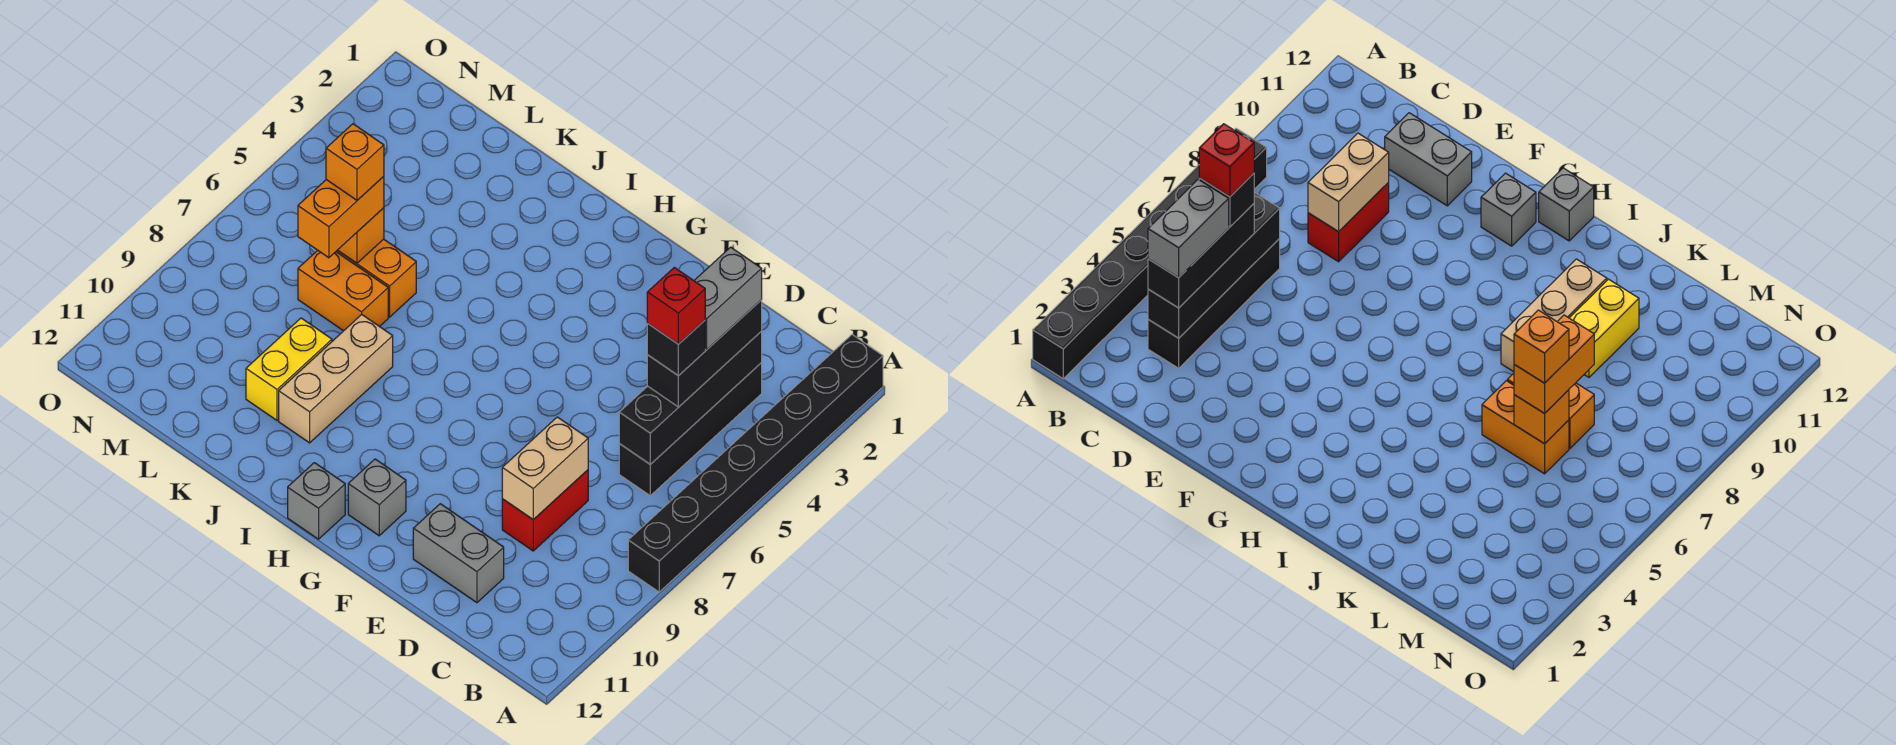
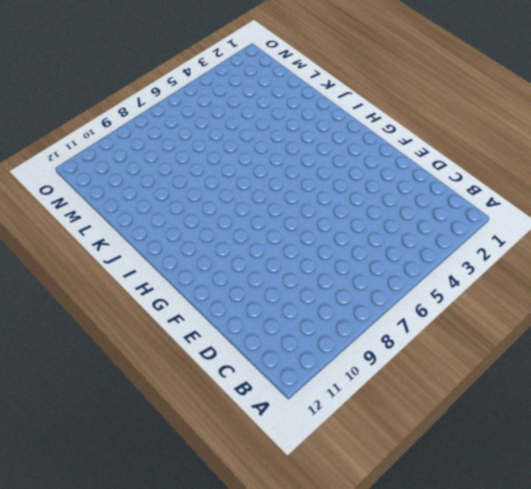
none -> black brick A1:A8 level 1
none -> black brick C3:C6 level 1
none -> red brick D8:D9 level 1

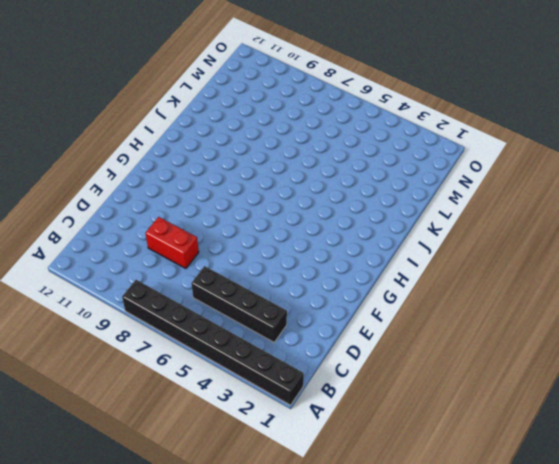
none -> grey brick D11:E11 level 1
none -> grey brick G11 level 1
none -> grey brick H12 level 1

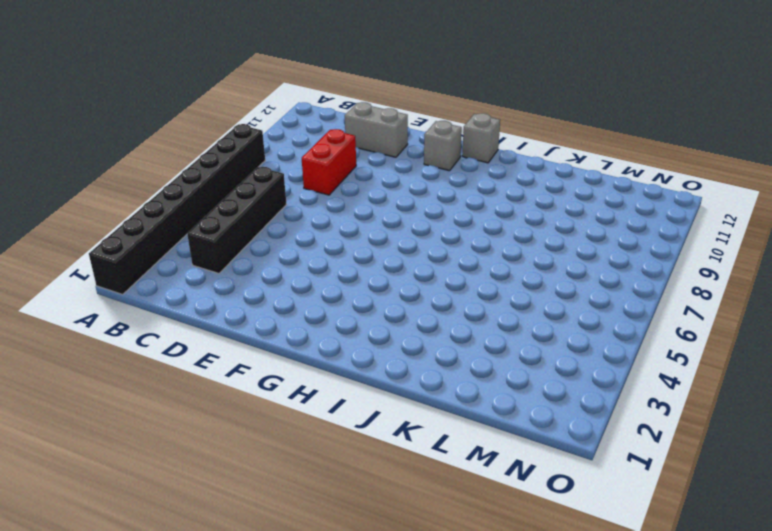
none -> tan brick J8:J10 level 1
none -> orange brick K6:L6 level 1
none -> orange brick K7:L7 level 1

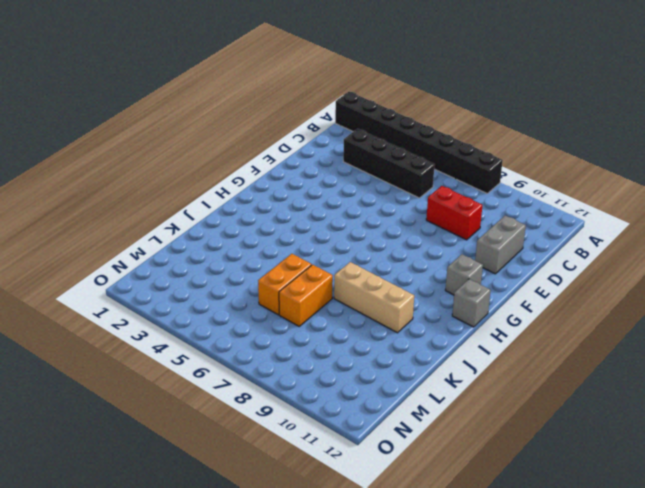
none -> yellow brick K9:K10 level 1
none -> black brick C3:C6 level 2
none -> tan brick D8:D9 level 2

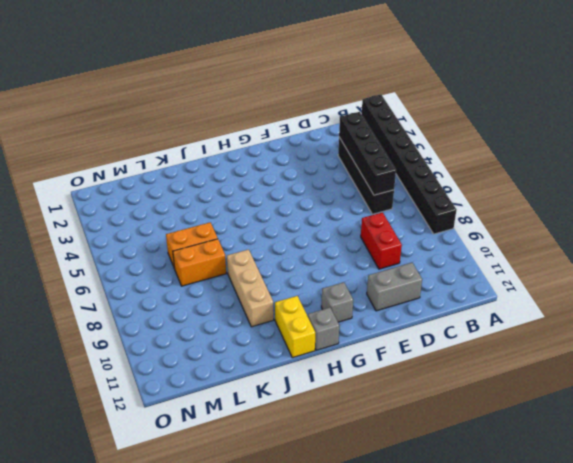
yellow brick I11:I12 level 1 -> yellow brick K9:K10 level 1
none -> tan brick D8:D9 level 2
none -> orange brick L6 level 2
none -> black brick C3:C5 level 3

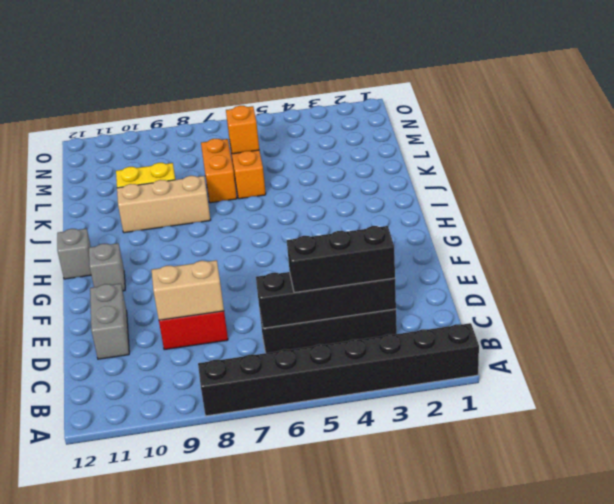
none -> orange brick L6:L7 level 3
none -> grey brick C3:C4 level 4
none -> black brick C5 level 4

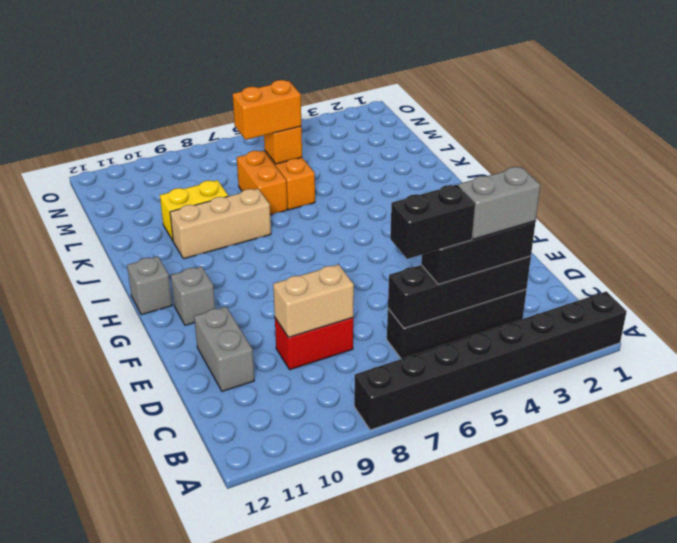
black brick C5:C6 level 4 -> black brick C5 level 4
none -> orange brick L6 level 4
none -> red brick C5 level 5

